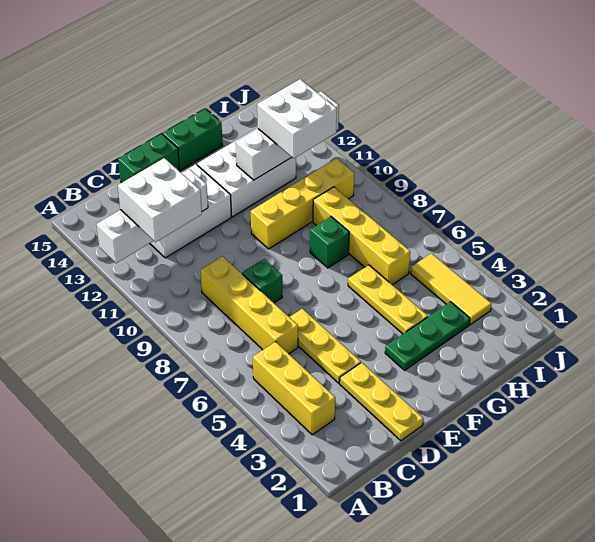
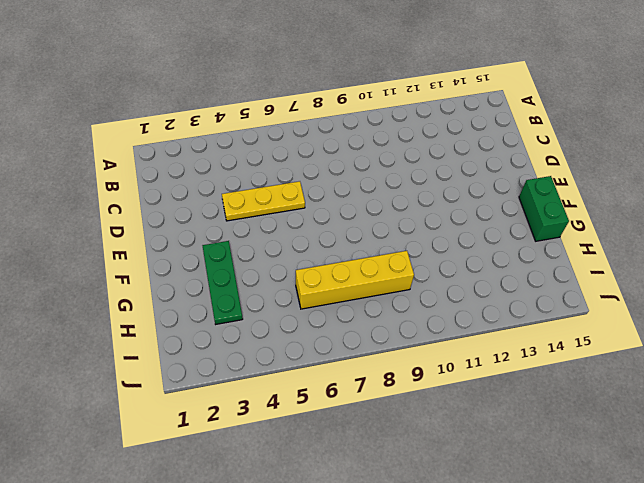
none -> yellow brick B3:B5 level 1
none -> yellow brick C6:C9 level 1
none -> white brick C12:E13 level 1

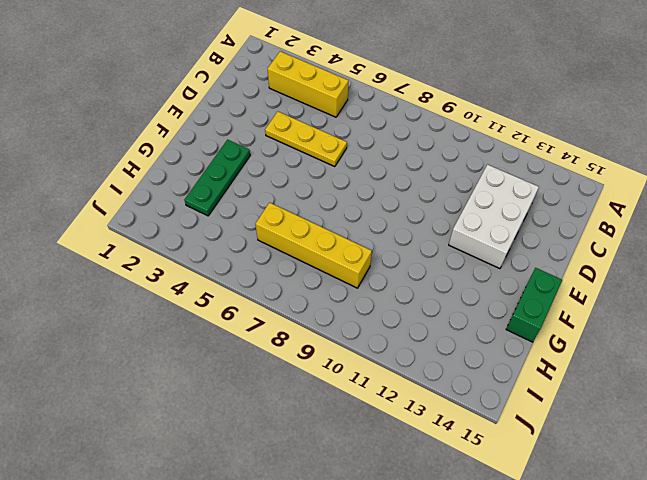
none -> yellow brick C6:C9 level 1
none -> yellow plate D1:D3 level 1
none -> green brick D8 level 1

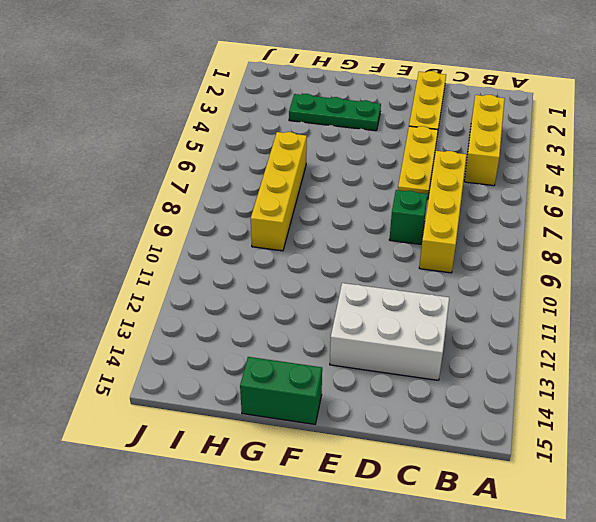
none -> green brick D15:E15 level 1
none -> yellow brick F10:I10 level 1
none -> white brick F12:H13 level 1

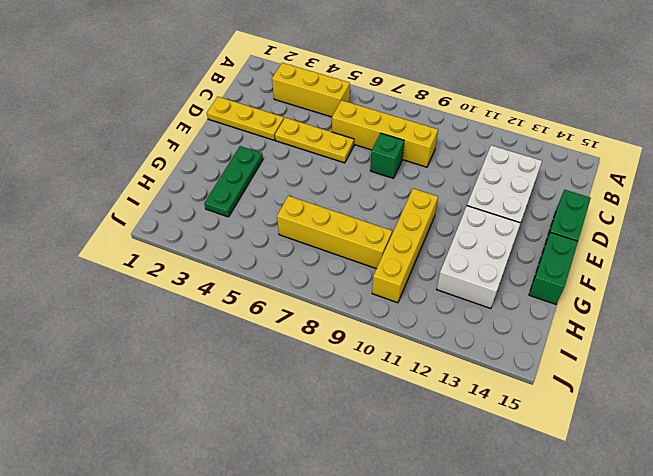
none -> yellow plate G4:G6 level 1
none -> green brick G8 level 1
none -> yellow tile I3:I5 level 1

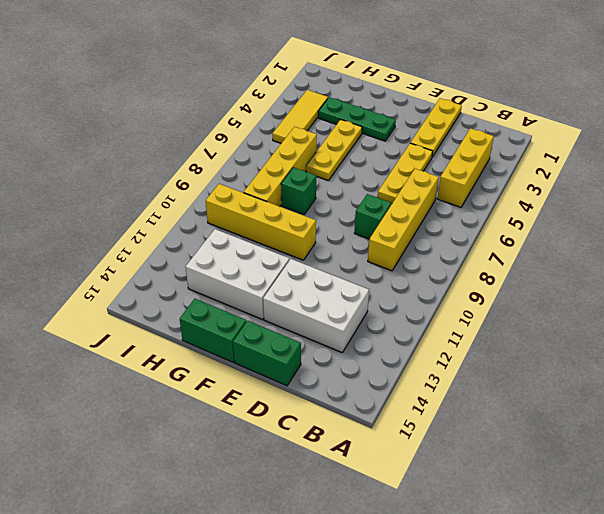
none -> white brick A12:D12 level 2
none -> white brick G12:J12 level 2
none -> white brick B11:C12 level 3

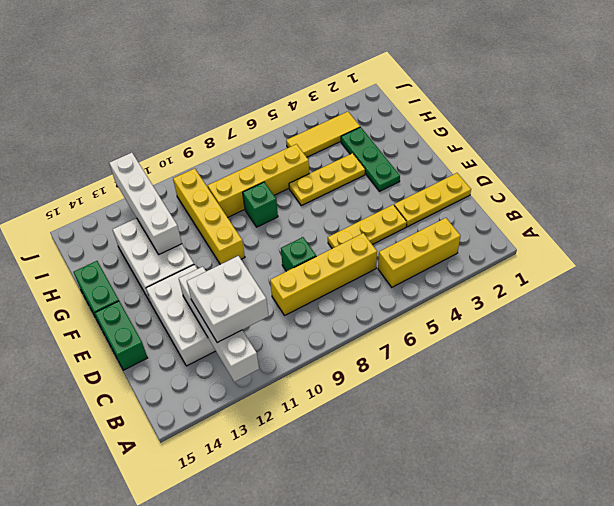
none -> white brick H11:I12 level 3

